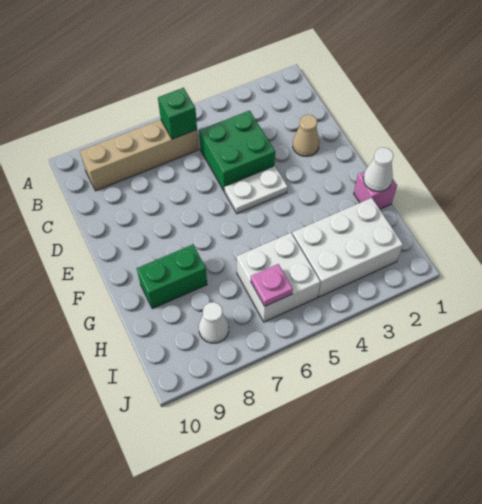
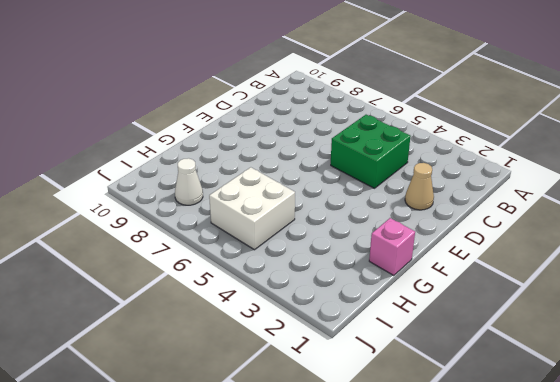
none -> tan brick B6:B9 level 1
none -> white plate E4:E5 level 1
none -> green brick G8:G9 level 1

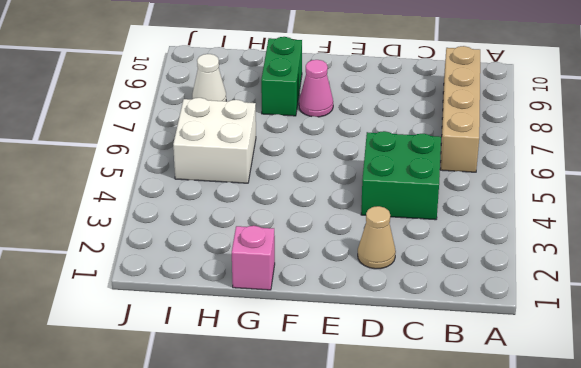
pink cone F8 level 1 -> none
none -> white plate E4:E5 level 1
none -> white brick H2:I4 level 1
none -> green brick B6 level 2

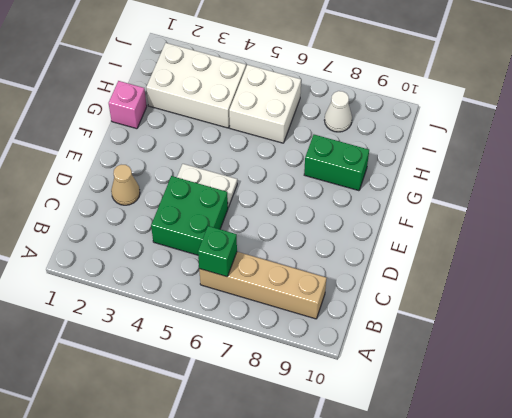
none -> white cone G1 level 2
none -> pink plate I6 level 2

